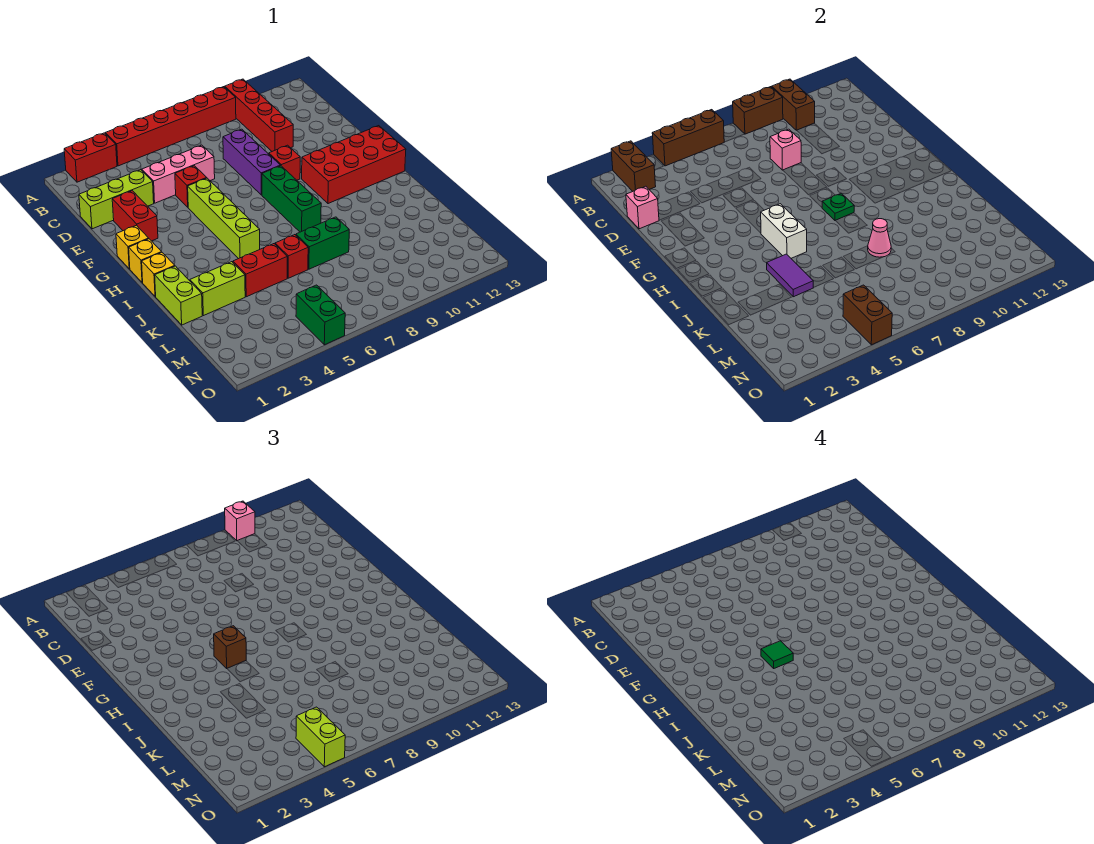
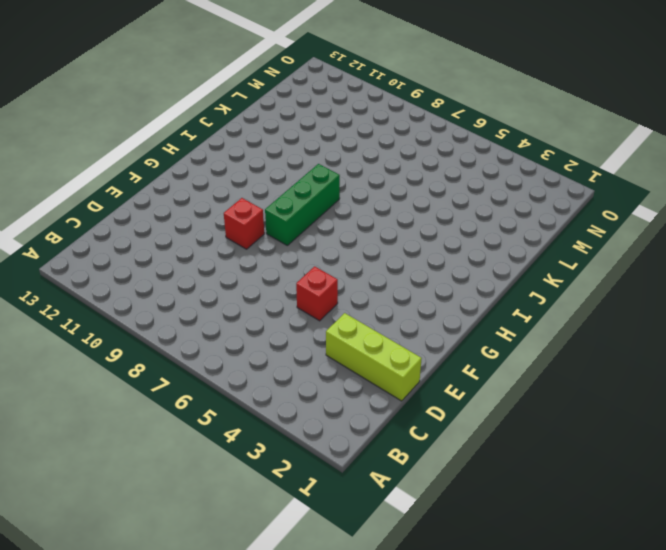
none -> red brick A2:A3 level 1
none -> red brick A4:A9 level 1
none -> red brick A10:D10 level 1
none -> pink brick D4:D6 level 1

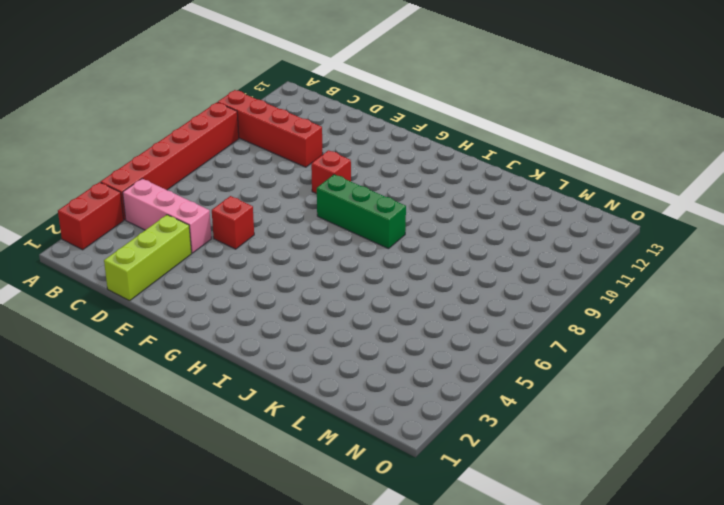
pink brick B4:D4 level 1 -> pink brick D4:D6 level 1
none -> purple brick D8:F8 level 1
none -> red brick E2:F2 level 1
none -> lime brick F5:I5 level 1
none -> yellow brick G1 level 1

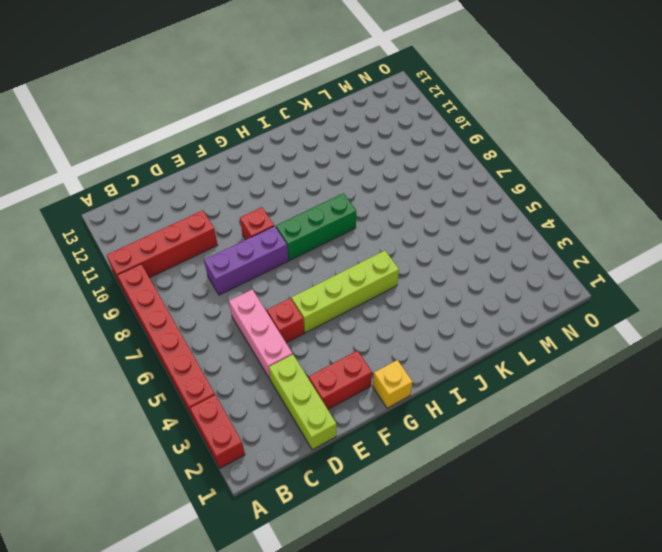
none -> red brick G10:H13 level 1
none -> yellow brick H1 level 1
none -> yellow brick I1 level 1
none -> lime brick J1:K1 level 1

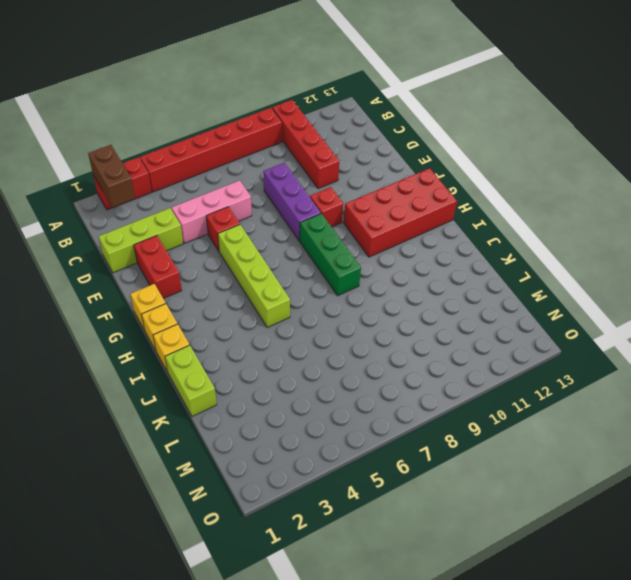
none -> lime brick K2:K3 level 1
none -> red brick K4:K5 level 1
none -> red brick K6 level 1
none -> green brick K7:K8 level 1

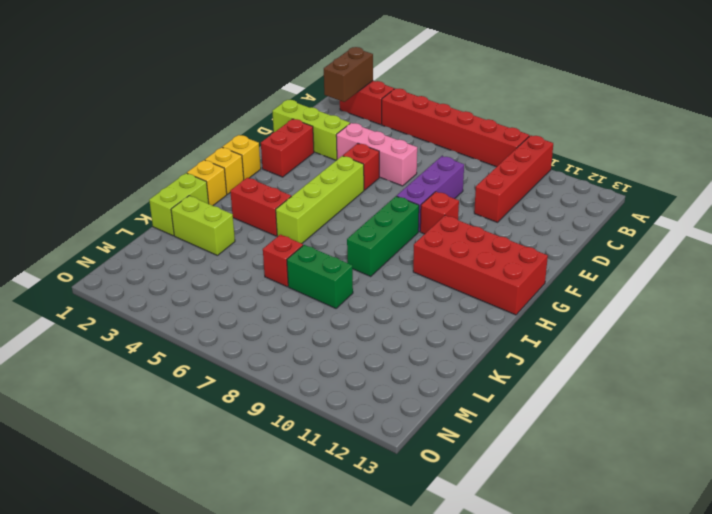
red brick I3:I4 level 1 -> red brick K4:K5 level 1
none -> green brick N5:O5 level 1
none -> brown brick A4:A6 level 2
none -> brown brick A8:A9 level 2
none -> brown brick A10:B10 level 2

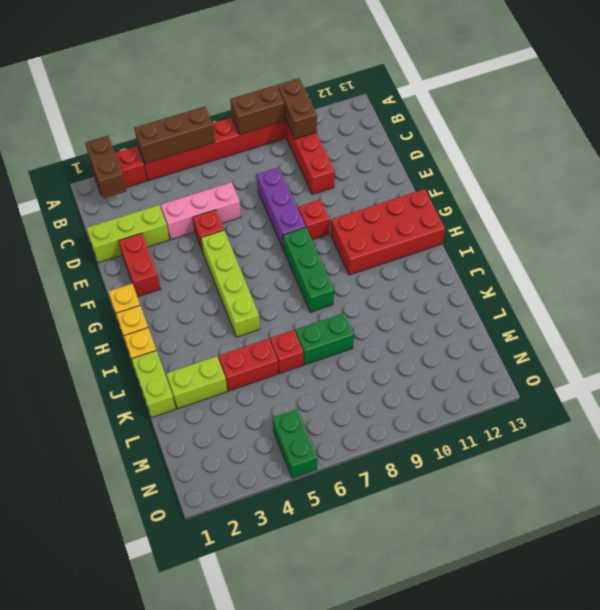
none -> pink brick D1 level 2
none -> pink brick D8 level 2
none -> white brick H5:I5 level 2
none -> green plate H8 level 2

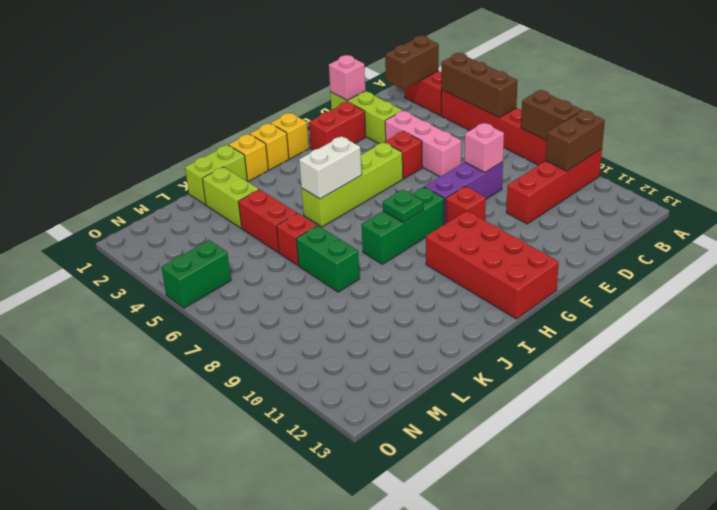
none -> purple tile J4:K4 level 2
none -> pink cone K8 level 2
none -> brown brick N5:O5 level 2
none -> pink brick A10 level 3

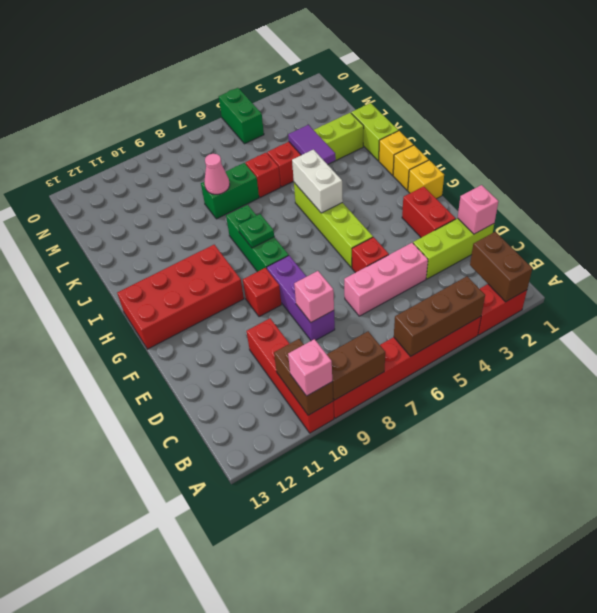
none -> brown brick N5:O5 level 2
none -> brown brick H5 level 3
none -> lime brick N5:O5 level 3
none -> green tile H5 level 4

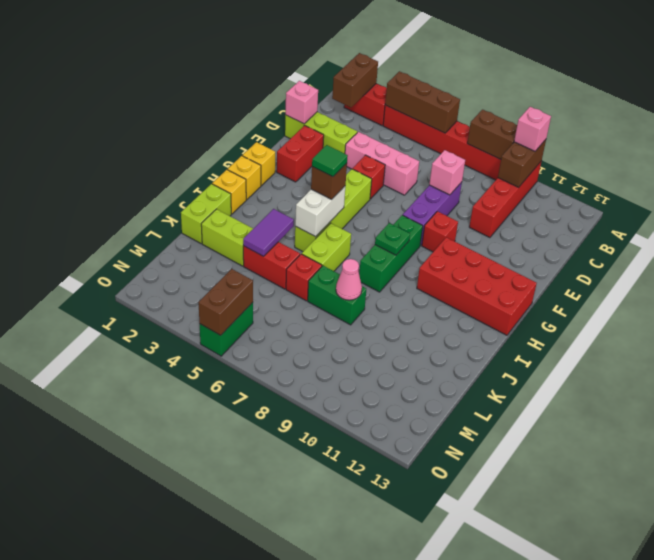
lime brick I6:J6 level 1 -> lime brick N5:O5 level 3

